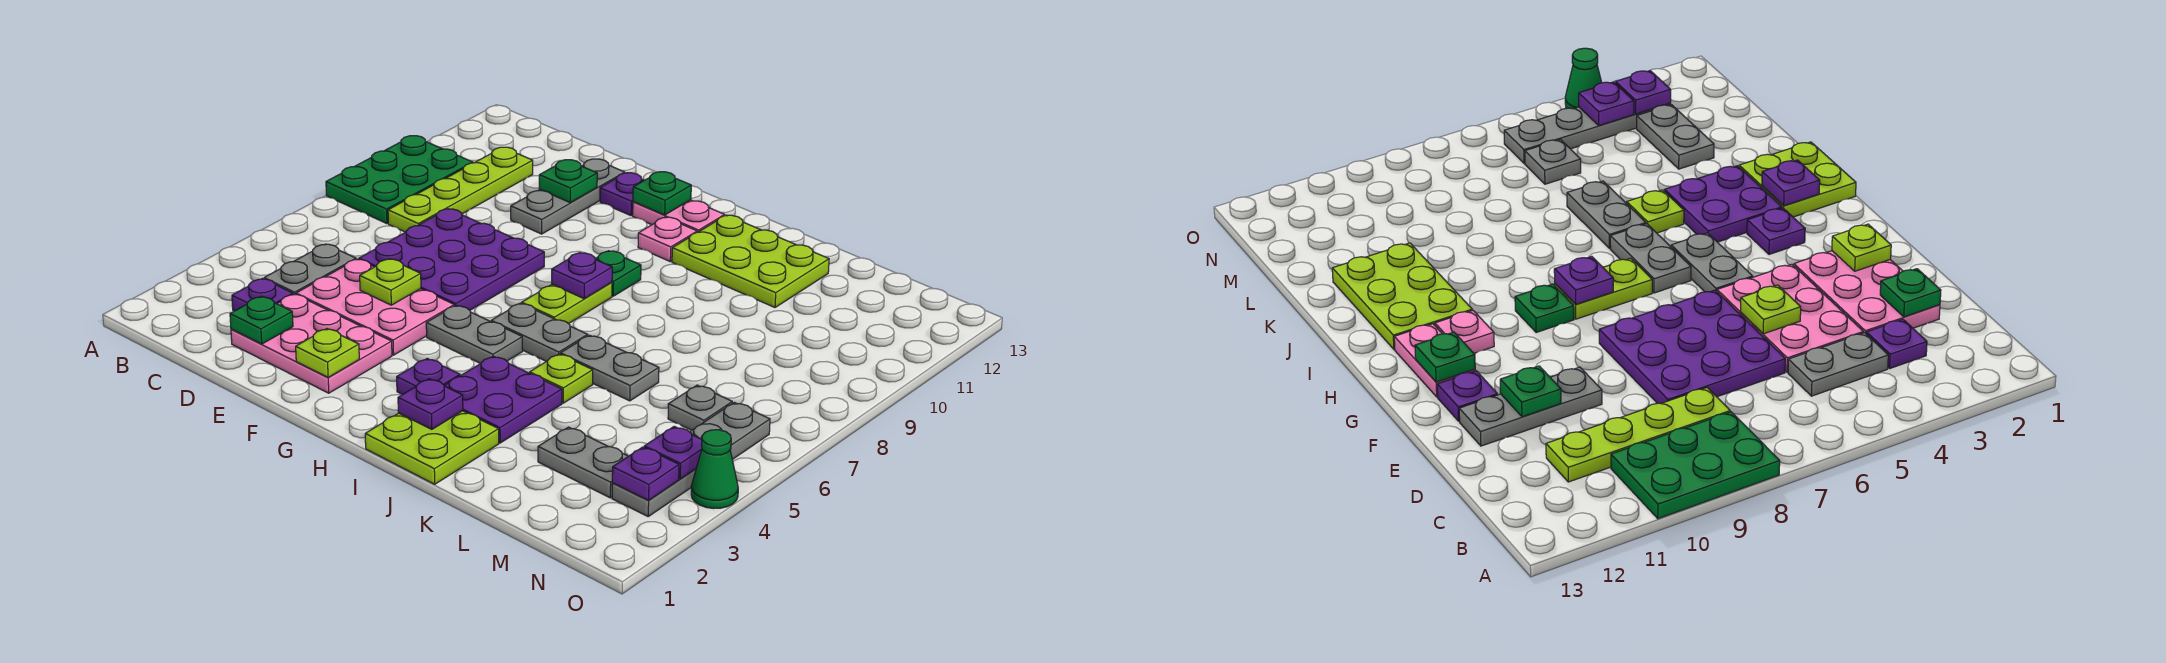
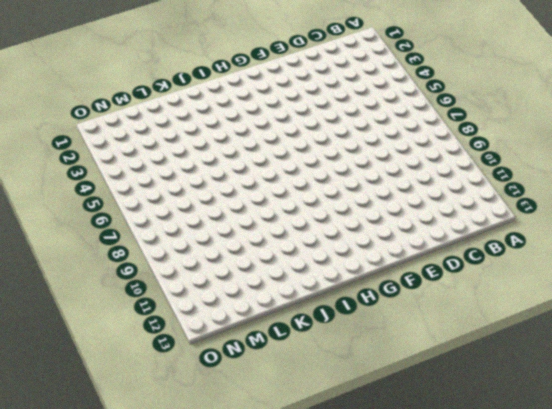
none -> green plate A8:B10 level 1
none -> purple plate C3 level 1
none -> grey plate C4:C5 level 1
none -> lime plate C8:C11 level 1

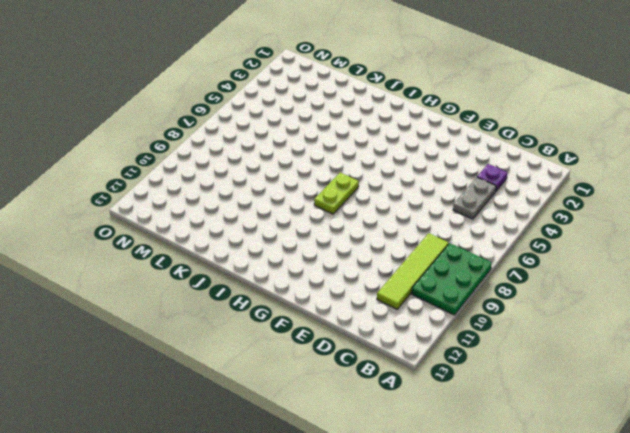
lime tile C8:C11 level 1 -> lime plate C8:C11 level 1
none -> pink plate D2:F3 level 1
none -> pink plate D4:F5 level 1
none -> purple plate D6:F8 level 1
none -> grey plate E10:E12 level 1

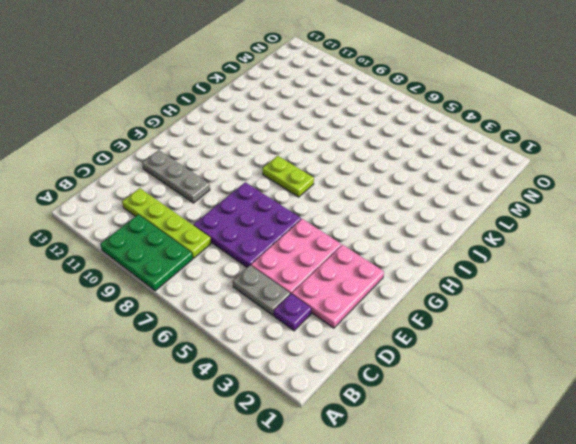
none -> purple plate F12 level 1
none -> grey plate G5:H5 level 1
none -> pink plate G12:H12 level 1
none -> purple plate H3 level 1

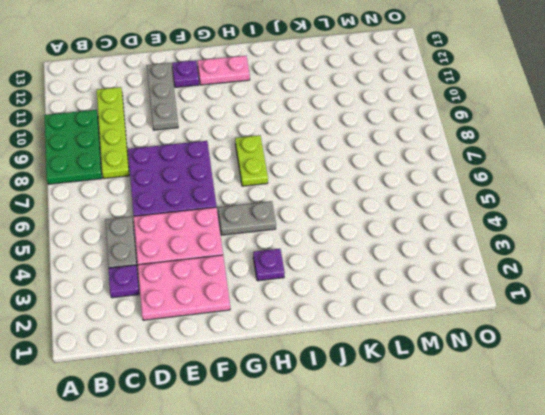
none -> grey plate H6:I6 level 1
none -> green plate H9 level 1
none -> pink plate H11 level 1
none -> lime plate I1:J2 level 1

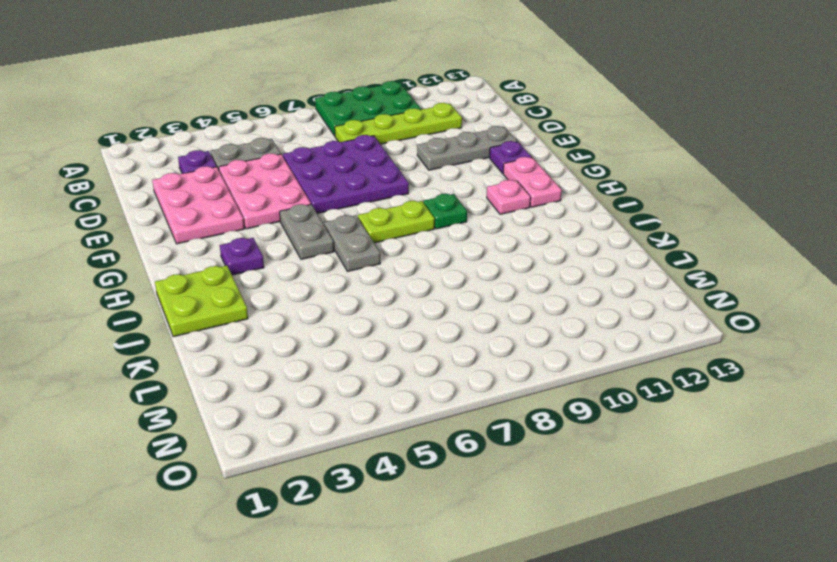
none -> purple plate I3:J4 level 1
none -> lime plate I11:K12 level 1
none -> lime plate J5 level 1
none -> grey plate J6:K6 level 1

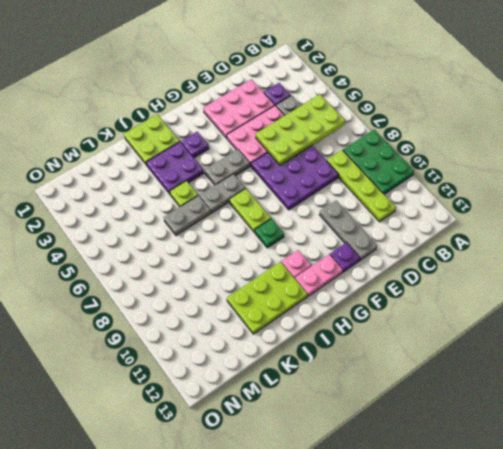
lime plate B5:E6 level 2 -> lime plate E5 level 2
none -> grey plate L3:M3 level 1
none -> grey plate M6 level 1
none -> grey plate N3:N6 level 1
none -> green cone O4 level 1

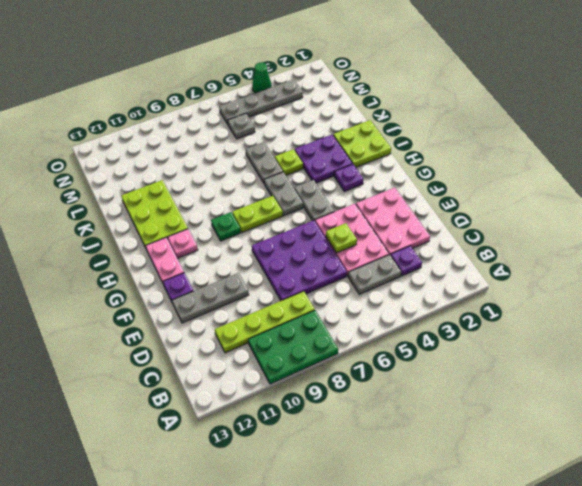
none -> grey plate L3:M3 level 1
none -> green plate D2 level 2
none -> green plate E11 level 2
none -> lime plate F2 level 2

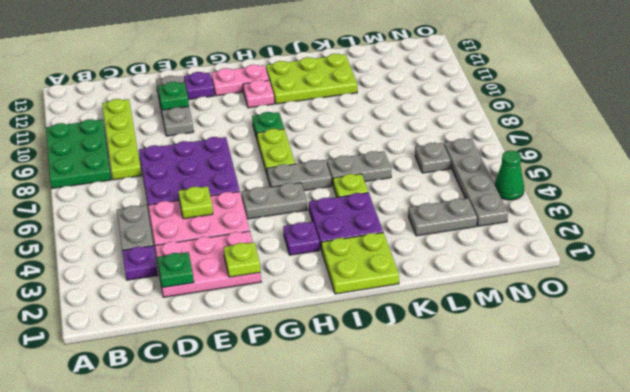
none -> green plate G12 level 2
none -> purple plate H8 level 2
none -> purple plate I2 level 2
none -> purple plate N3 level 2

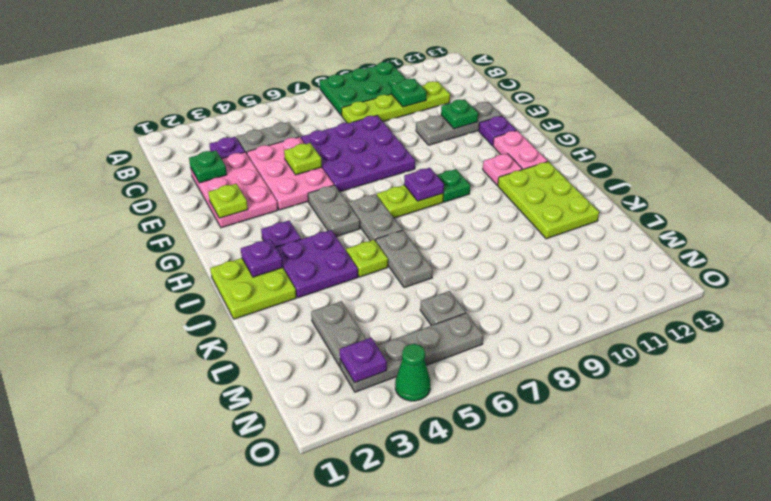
green plate C10 level 2 -> green plate G12 level 2
none -> purple plate N4 level 2

